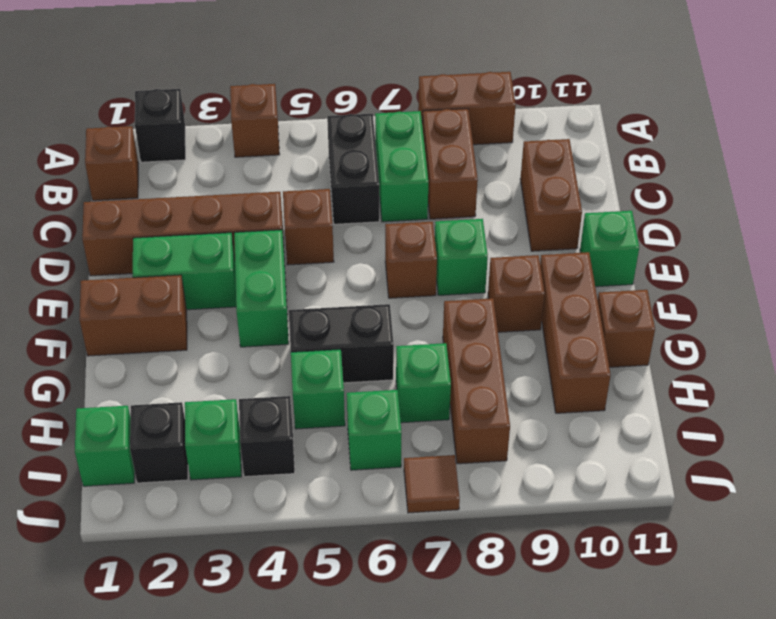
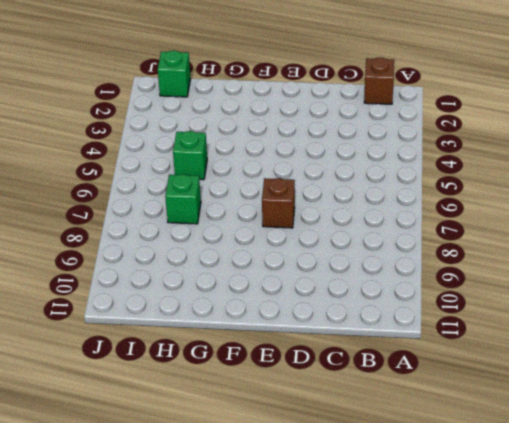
none -> black brick A2 level 1
none -> brown brick A4 level 1
none -> brown brick A8:A9 level 1

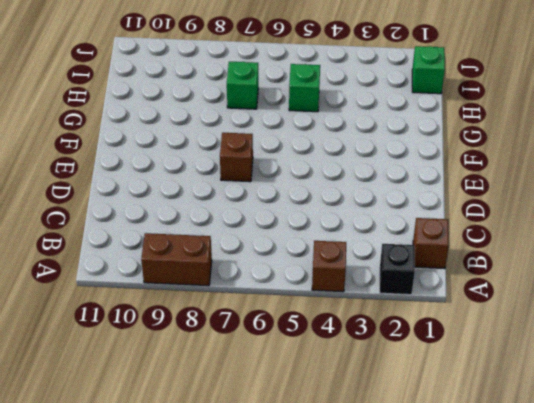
none -> black brick B6:C6 level 1
none -> green brick B7:C7 level 1
none -> brown brick B8:C8 level 1

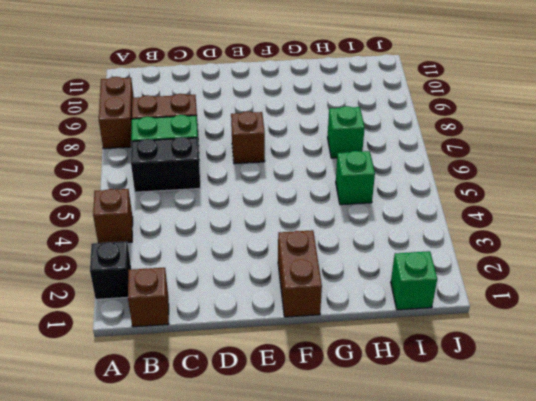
none -> brown brick C10:D10 level 1
none -> brown brick D1:D4 level 1
none -> brown brick D5 level 1

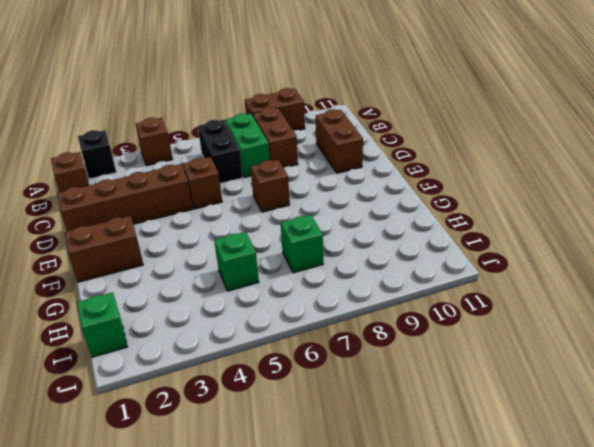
none -> green brick E2:E3 level 1
none -> green brick E4:F4 level 1
none -> green brick E8 level 1

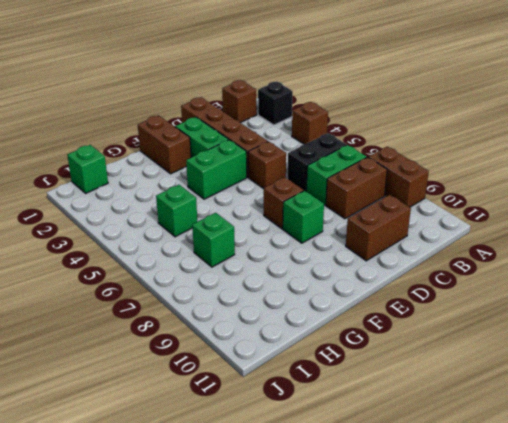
none -> green brick E11 level 1
none -> brown brick F9 level 1
none -> brown brick F10:H10 level 1

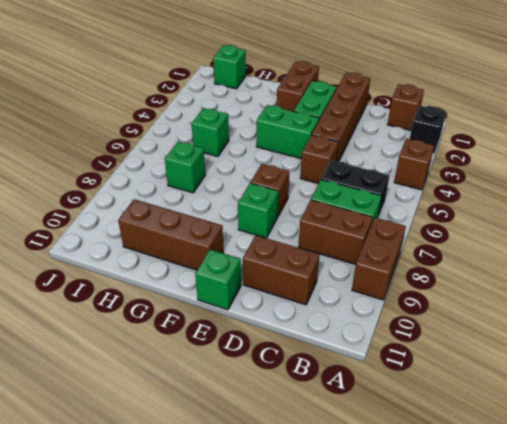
none -> brown brick F9 level 1
none -> black brick G5:G6 level 1
none -> brown brick G8:I8 level 1

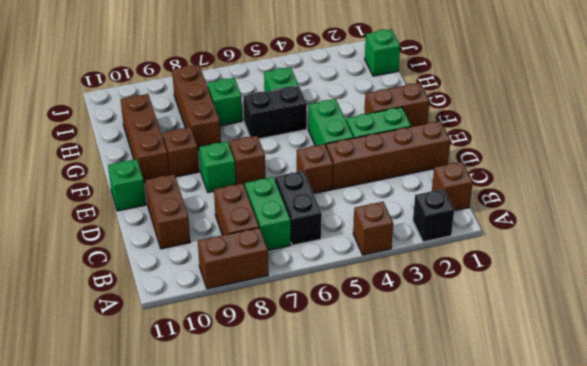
none -> brown brick G11 level 1
none -> black brick I2 level 1
none -> green brick I3 level 1

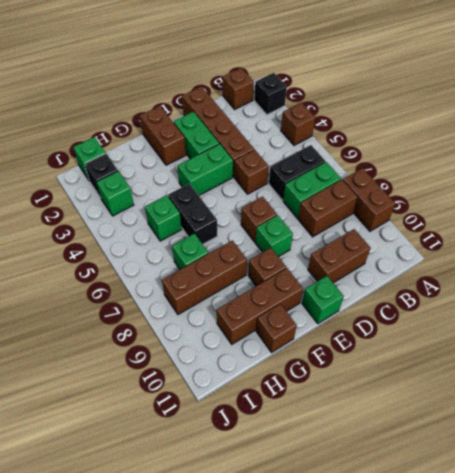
none -> black brick I4 level 1
none -> green brick I6 level 1
none -> brown tile J7 level 1

